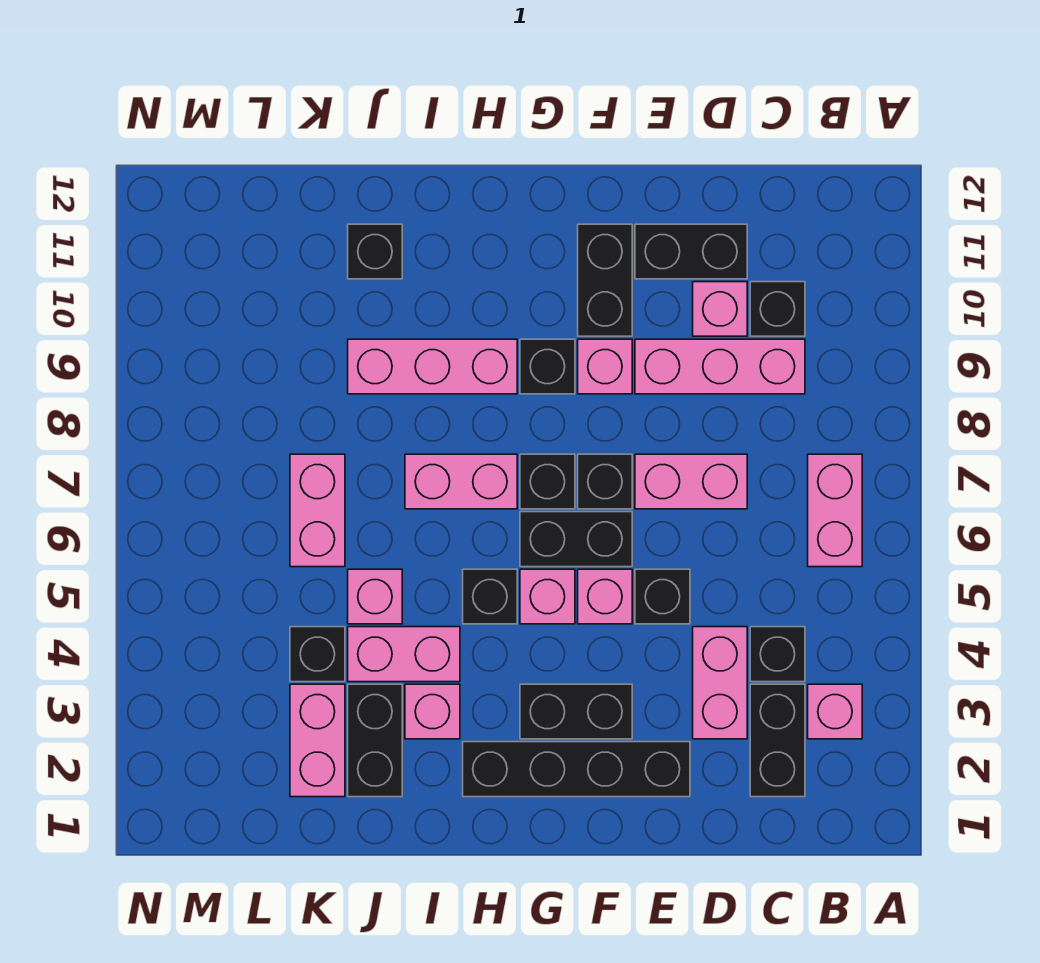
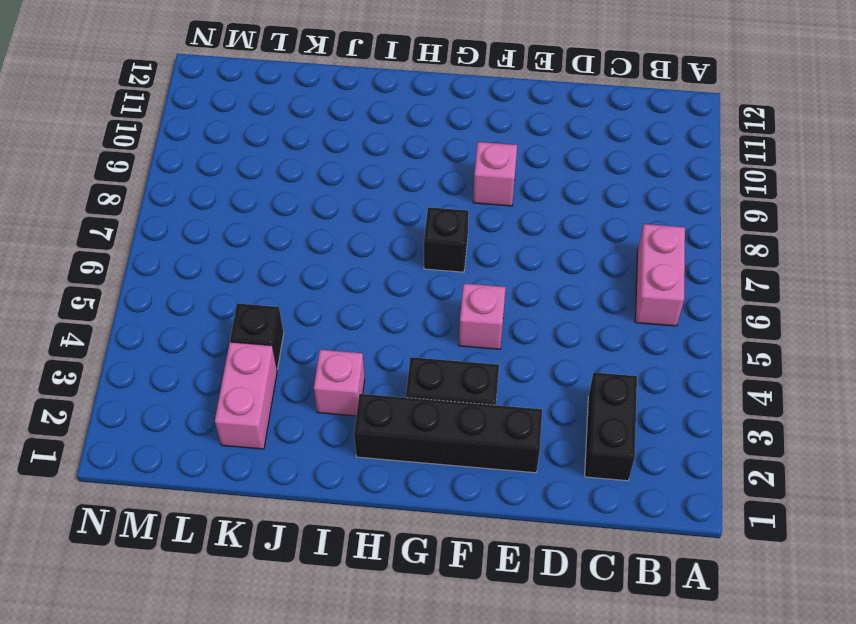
none -> pink brick B3 level 1
none -> black brick C4 level 1
none -> pink brick C9:E9 level 1
none -> black brick C10 level 1

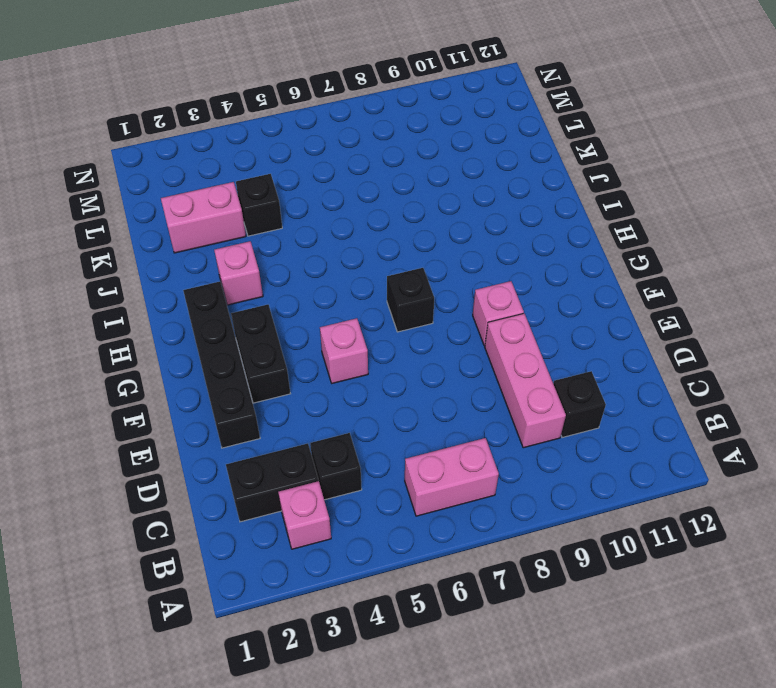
none -> pink brick D3:D4 level 1
none -> pink brick D7:E7 level 1
none -> pink brick D10 level 1
none -> black brick D11:E11 level 1

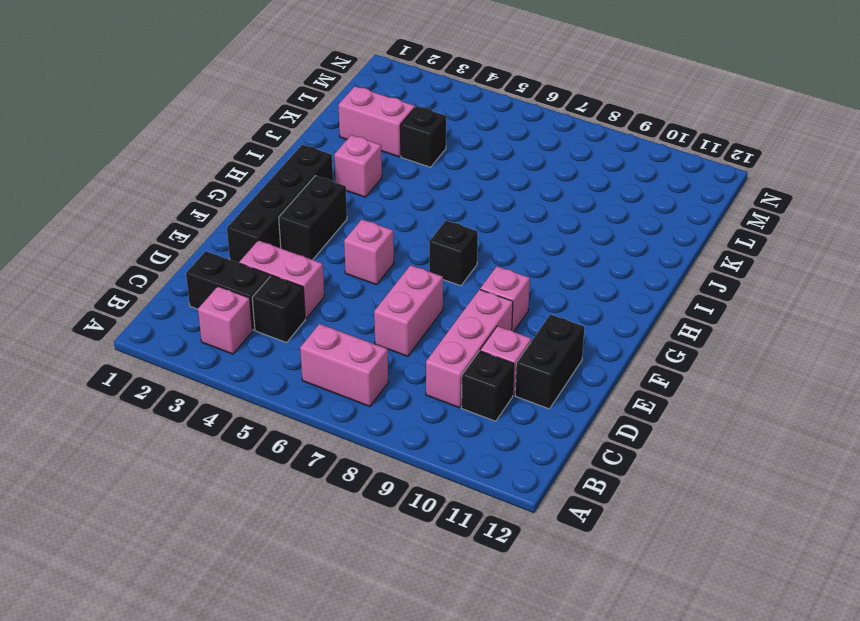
none -> black brick E5 level 1
none -> black brick F6:G6 level 1
none -> black brick F7 level 1
none -> black brick F10:F11 level 1

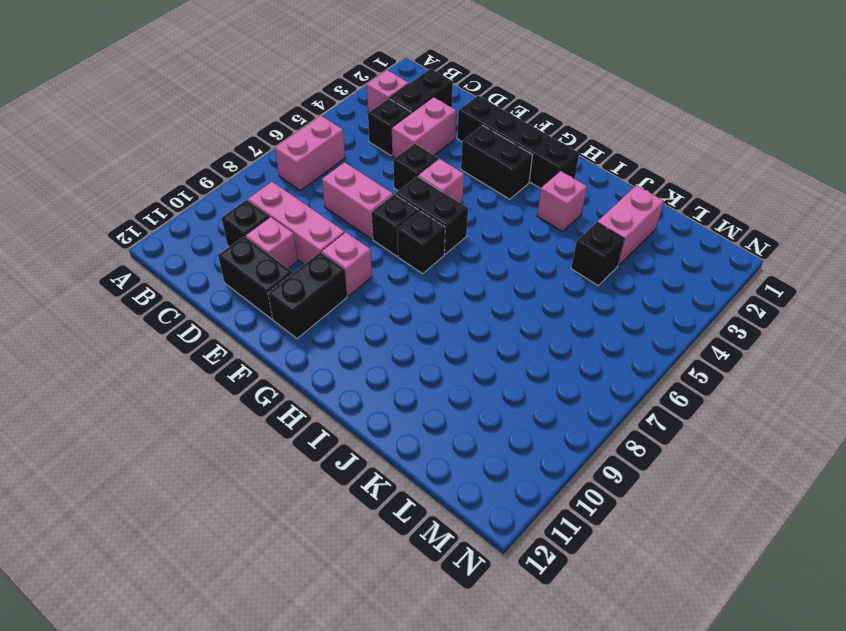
none -> pink brick G5 level 1
none -> black brick G9 level 1
none -> black brick H5 level 1
none -> pink brick H7:I7 level 1

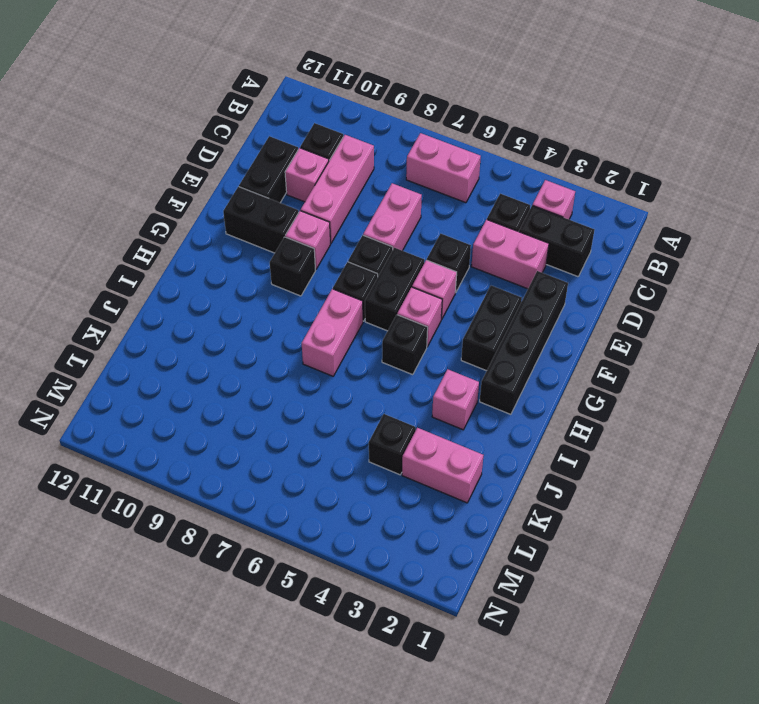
none -> pink brick H9:J9 level 1
none -> pink brick I4:J4 level 1
none -> black brick J2:J3 level 1
none -> pink brick J5 level 1

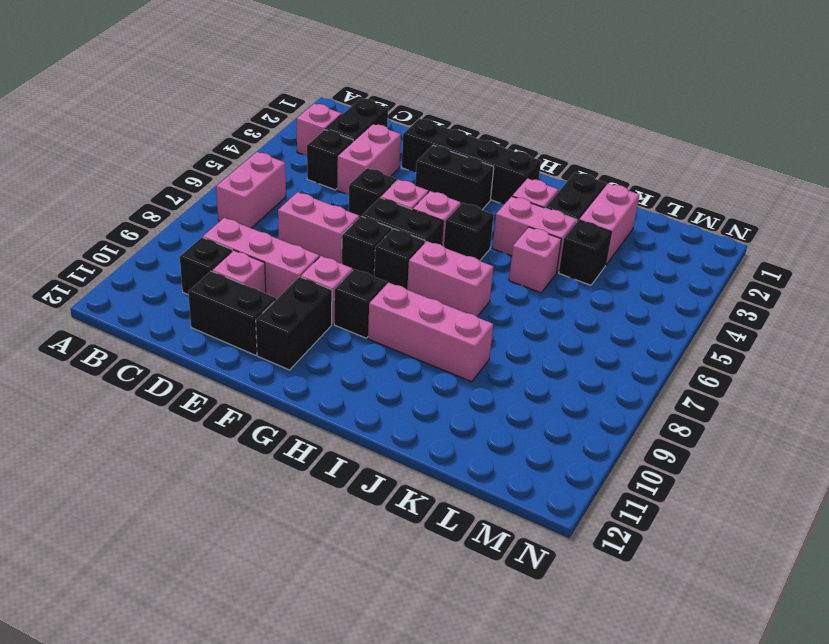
none -> black brick J11 level 1
none -> pink brick K6:K7 level 1

